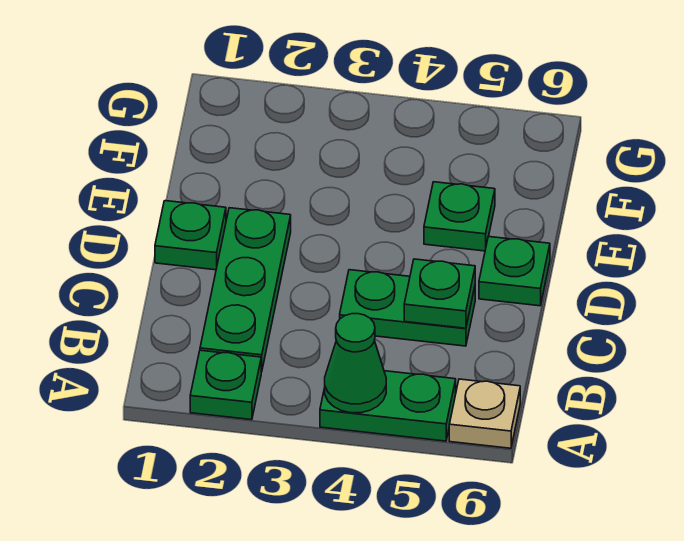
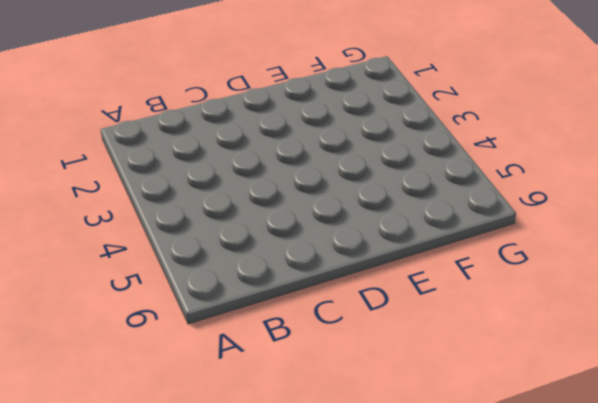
none -> green plate A2 level 1
none -> green plate A4:A5 level 1

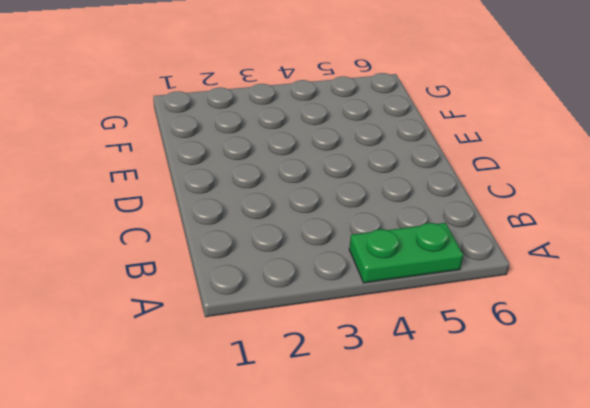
none -> green plate A2 level 1
none -> tan plate A6 level 1

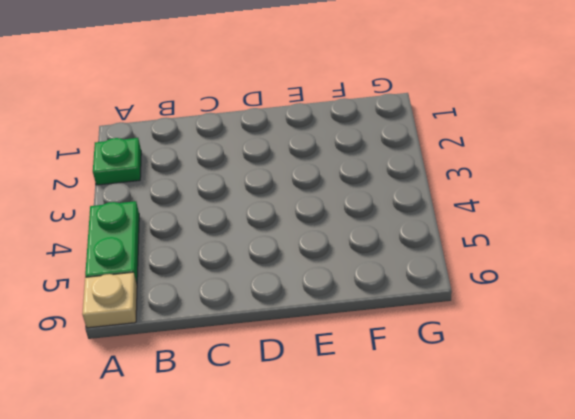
none -> green plate B2:D2 level 1
none -> green plate C4:C5 level 1

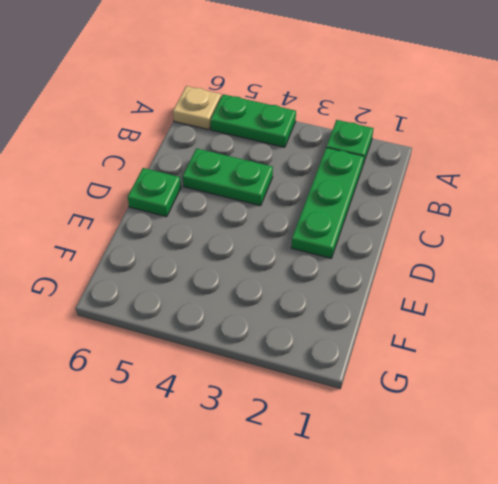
none -> green plate D1 level 1
none -> green plate E5 level 1

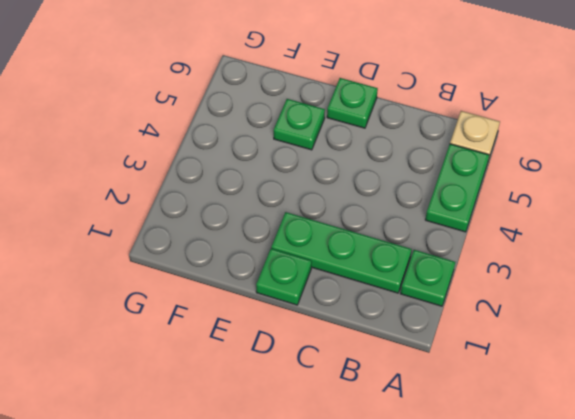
none -> green plate C4:C5 level 1
none -> green cone A4 level 2

